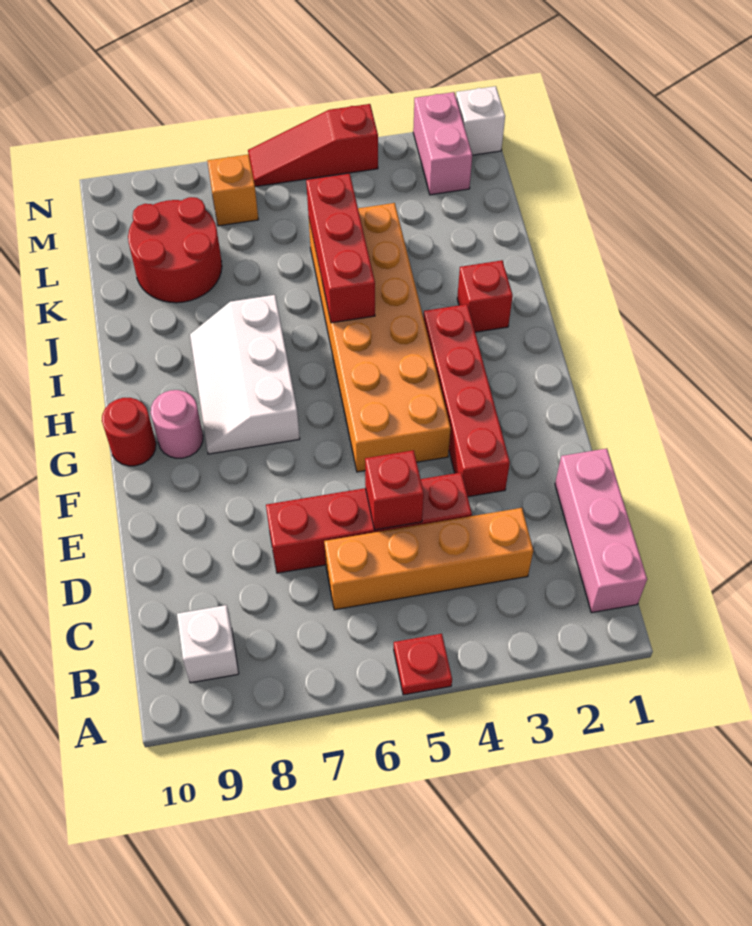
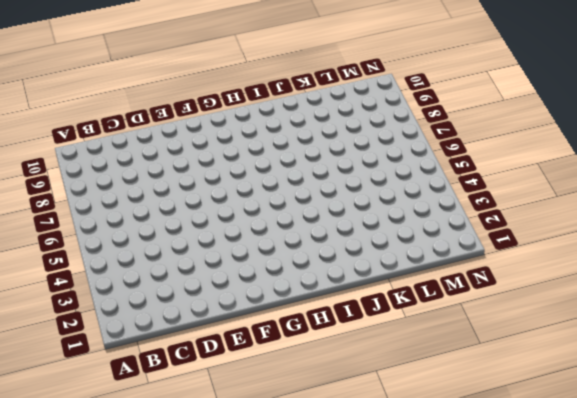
none -> red plate A5 level 1
none -> pink brick B1:D1 level 1
none -> white brick B9 level 1

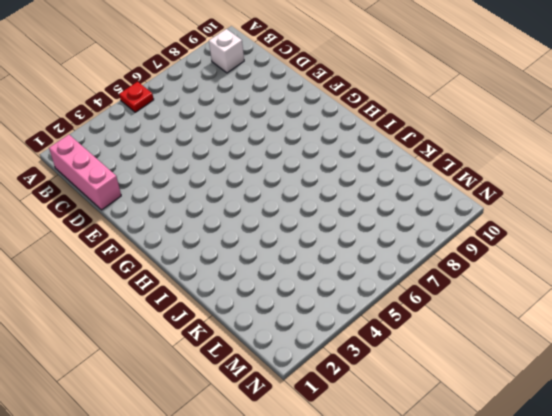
none -> orange brick C3:C6 level 1
none -> red brick D4:D7 level 1
none -> red brick E3:H3 level 1

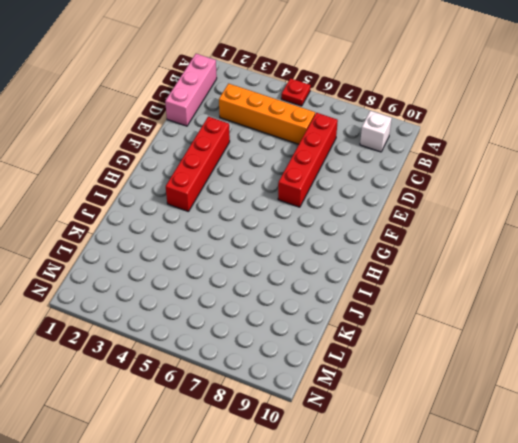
red brick C7:F7 level 1 -> red brick D4:D7 level 1
none -> orange brick F4:K5 level 1
none -> white slope G7:I8 level 1 top 7
none -> pink round brick G9 level 1

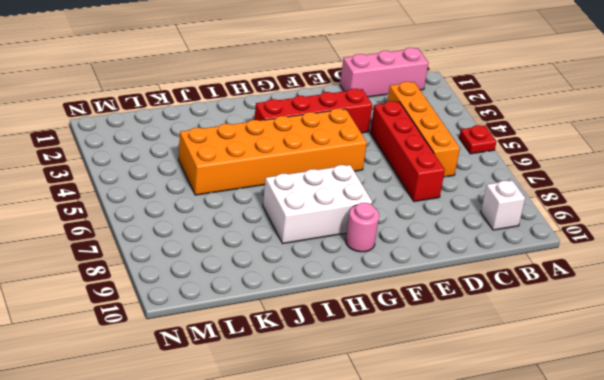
white brick G7:I8 level 1 -> white slope G7:I8 level 1 top 7
none -> red round brick G10 level 1
none -> red brick I2 level 1
none -> red round brick K8:L9 level 1

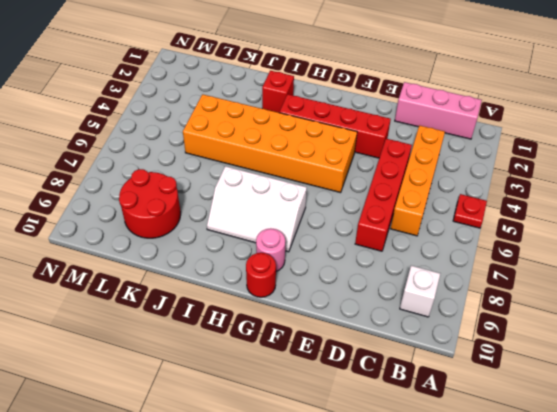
none -> pink brick M2:N2 level 1
none -> orange brick M7 level 1
none -> white brick N1 level 1

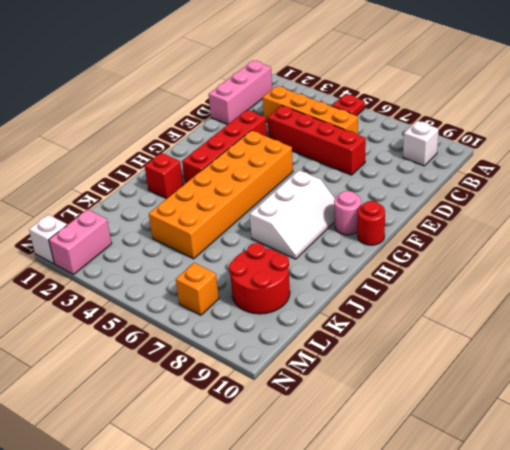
none -> red slope N4:N6 level 1 top 4
none -> red brick D5 level 2
none -> red brick I5:K5 level 2

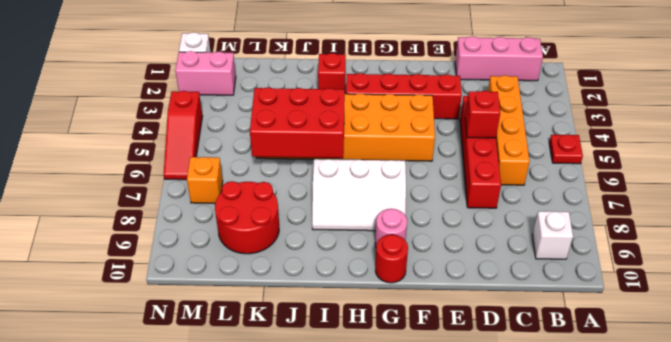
red brick I5:K6 level 2 -> red brick I5:K5 level 2

